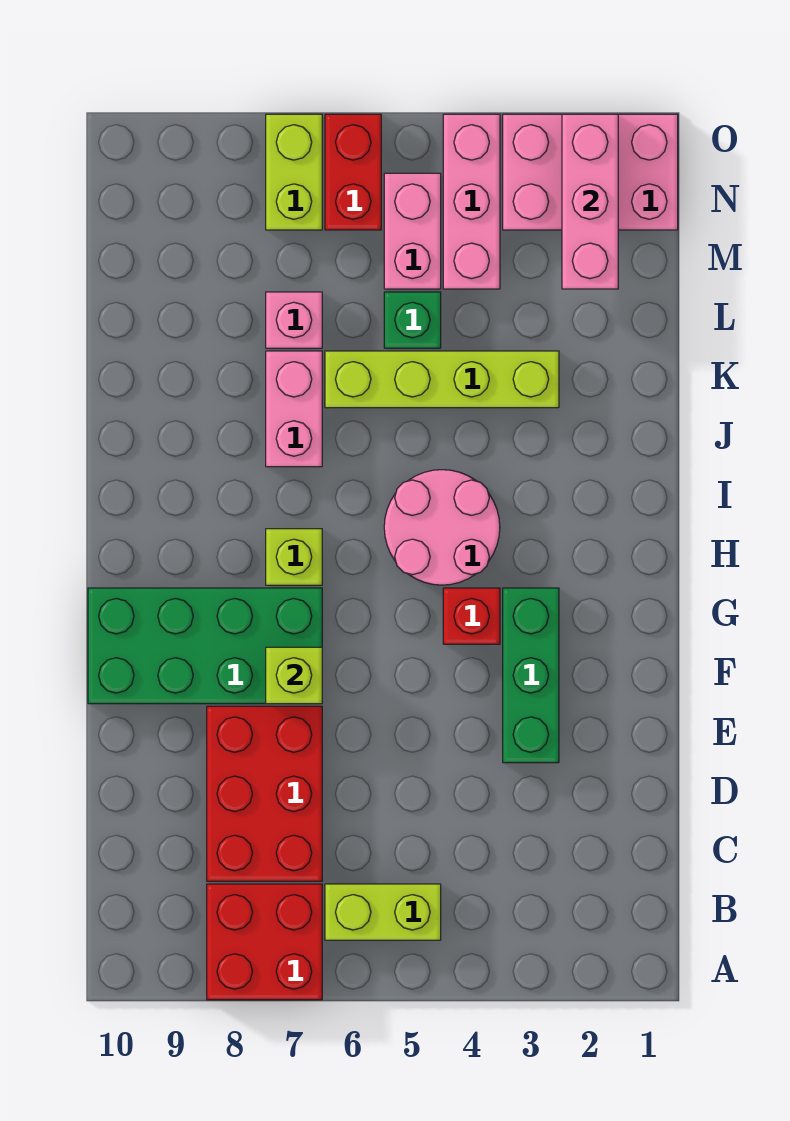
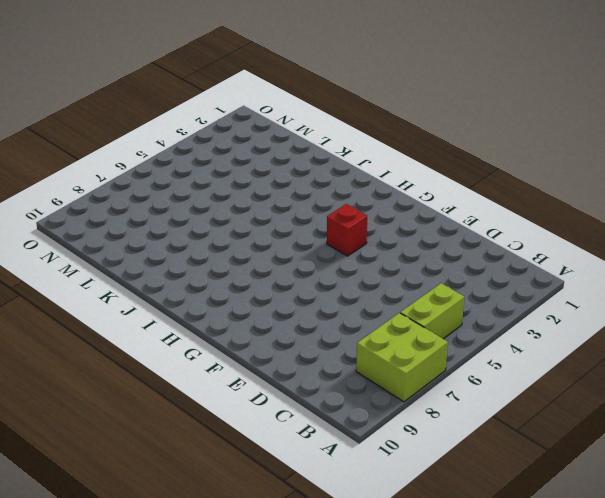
lime brick A7:B8 level 1 -> red brick A7:B8 level 1
none -> red brick C7:E8 level 1
none -> green brick E3:G3 level 1
none -> green brick F7:G10 level 1

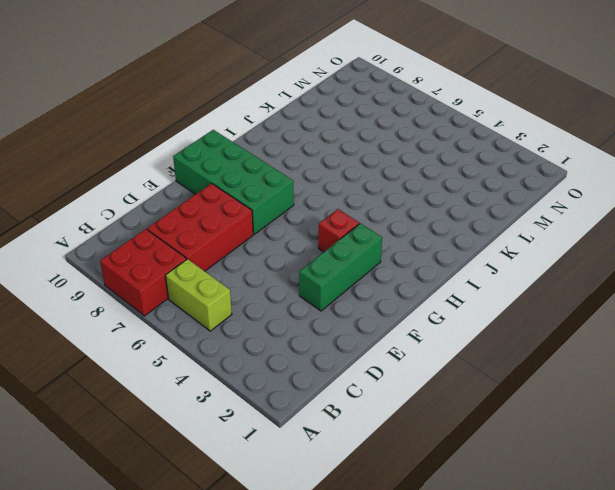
none -> pink round brick H4:I5 level 1
none -> lime brick H7 level 1
none -> pink brick J7:K7 level 1

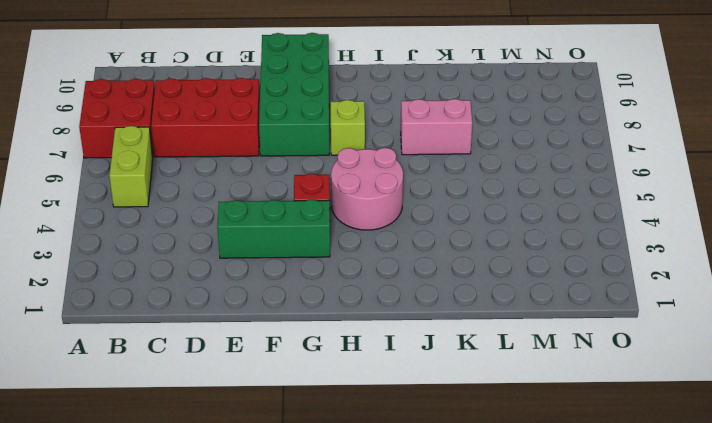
none -> lime brick K3:K6 level 1
none -> green brick L5 level 1
none -> pink brick L7 level 1

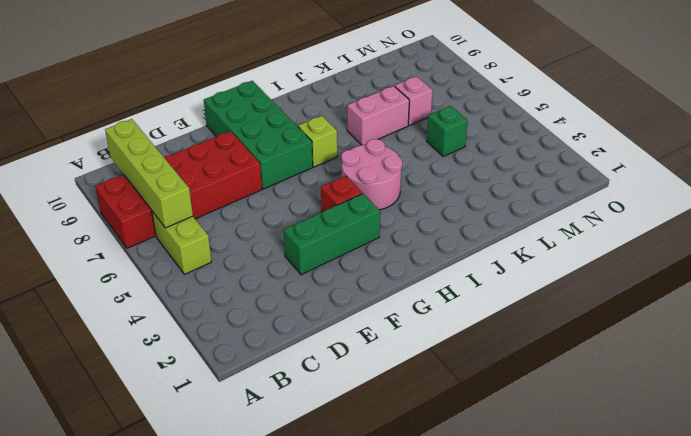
lime brick B6:B9 level 2 -> lime brick K3:K6 level 1
none -> pink brick M4:O4 level 1
none -> pink brick M5:N5 level 1
none -> pink brick N1:O3 level 1

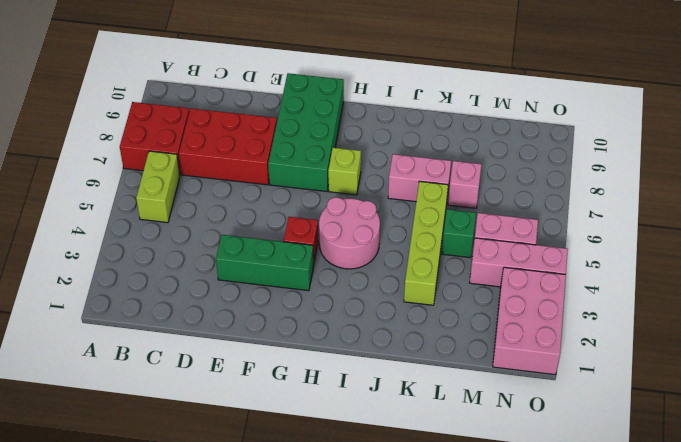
none -> red brick N6:O6 level 1
none -> lime brick N7:O7 level 1
none -> lime brick F7 level 2

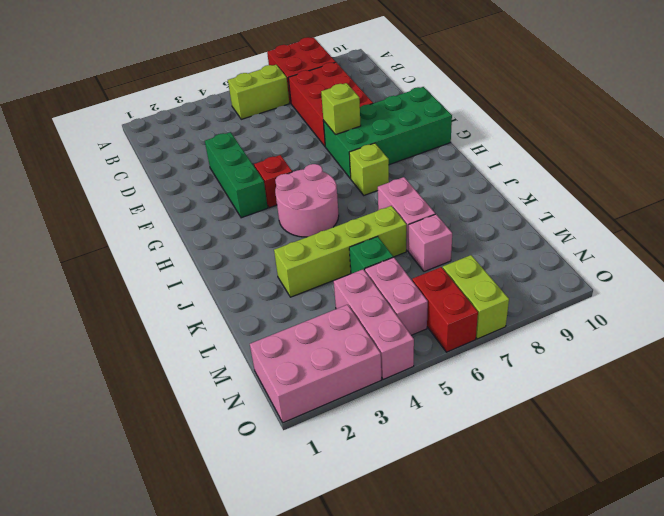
none -> pink brick M2:O2 level 2

